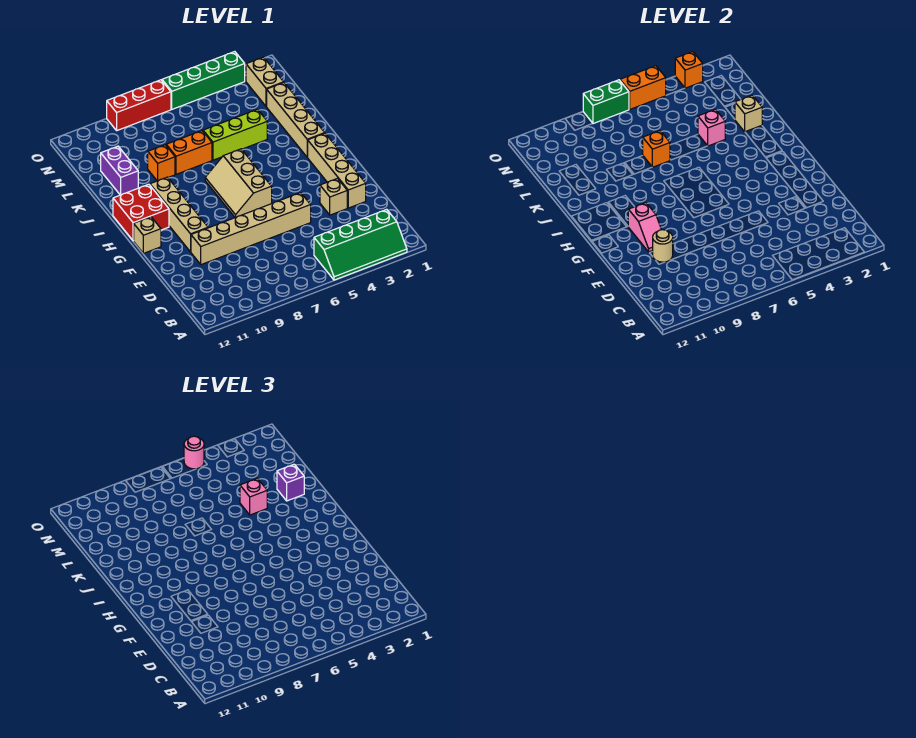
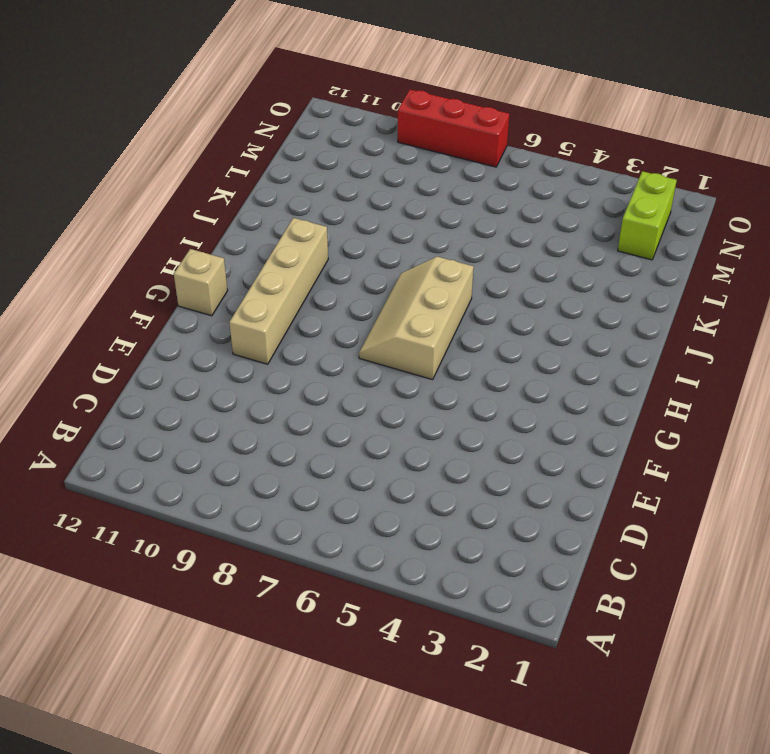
lime brick M2:N2 level 1 -> tan brick M2:N2 level 1
none -> green slope A2:B5 level 1 top B
none -> tan brick E2:H2 level 1
none -> tan brick E3 level 1

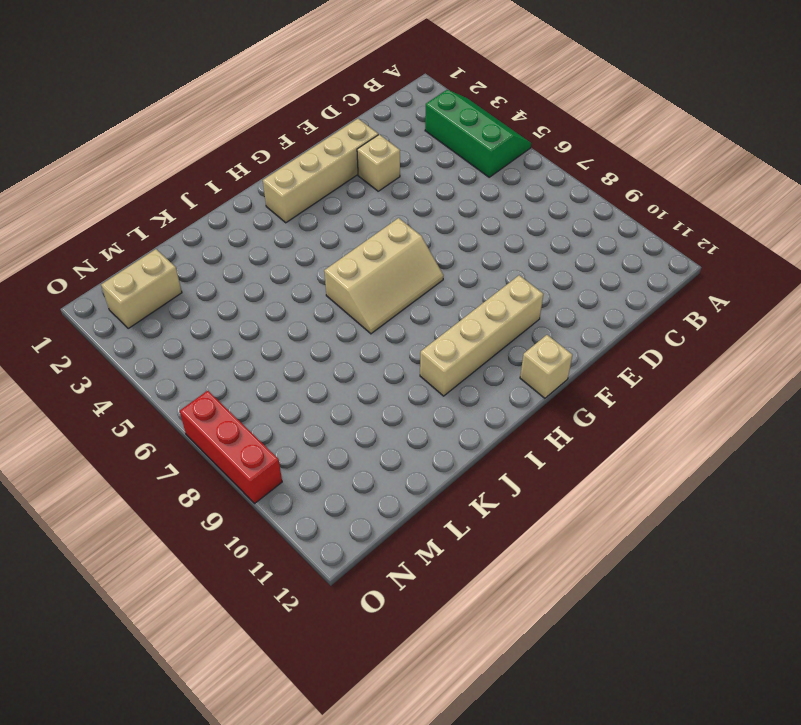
green slope A3:B5 level 1 top B -> green slope A2:B5 level 1 top B
none -> tan brick E5:E10 level 1
none -> red brick H11:I12 level 1
none -> tan brick I2:L2 level 1

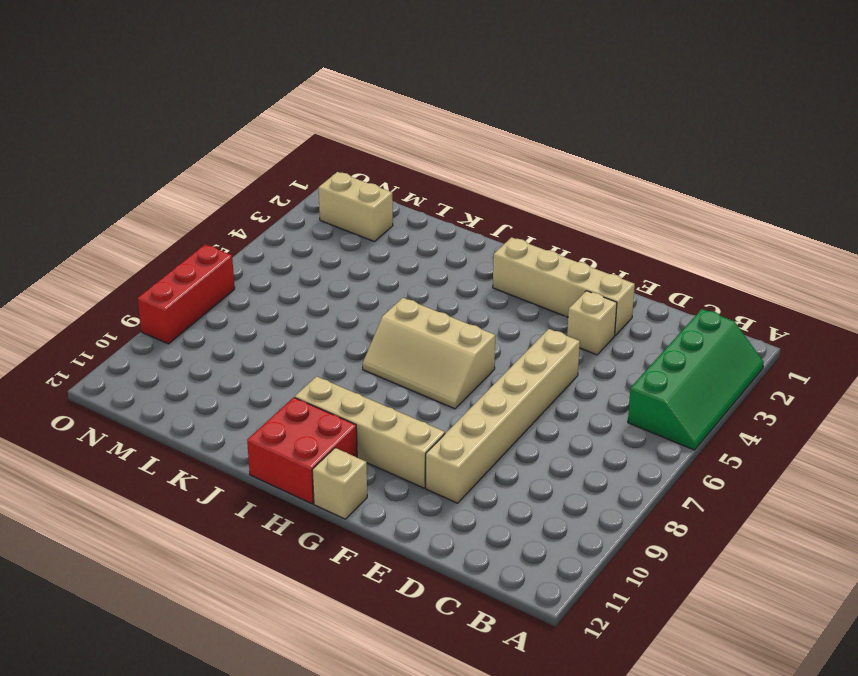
none -> tan brick I2:L2 level 1
none -> lime brick K4:K6 level 1
none -> orange brick K7:K8 level 1

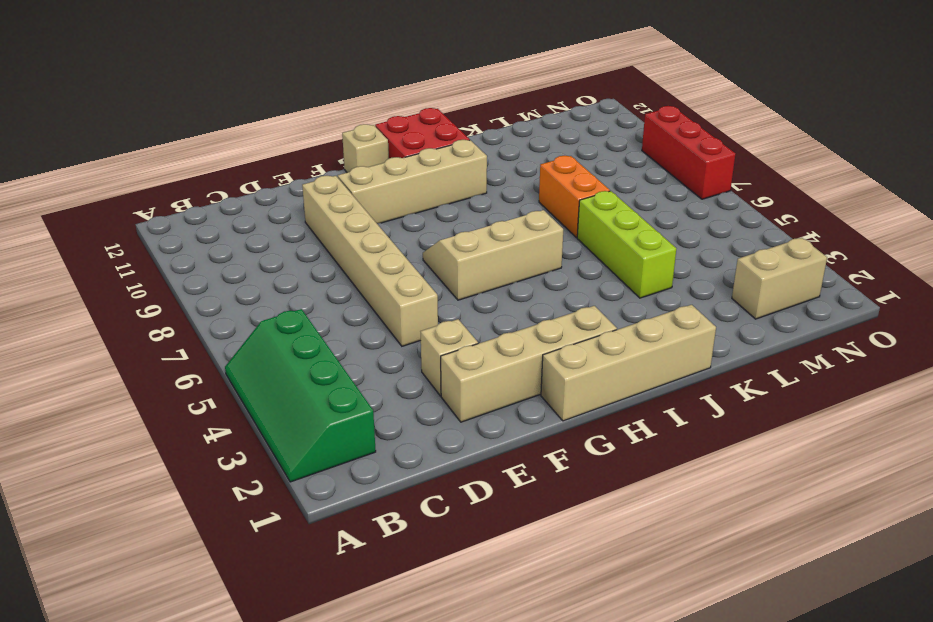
tan brick G1:J1 level 1 -> tan brick I2:L2 level 1
none -> orange brick K9 level 1
none -> purple brick K11:L11 level 1
none -> green brick O3:O6 level 1

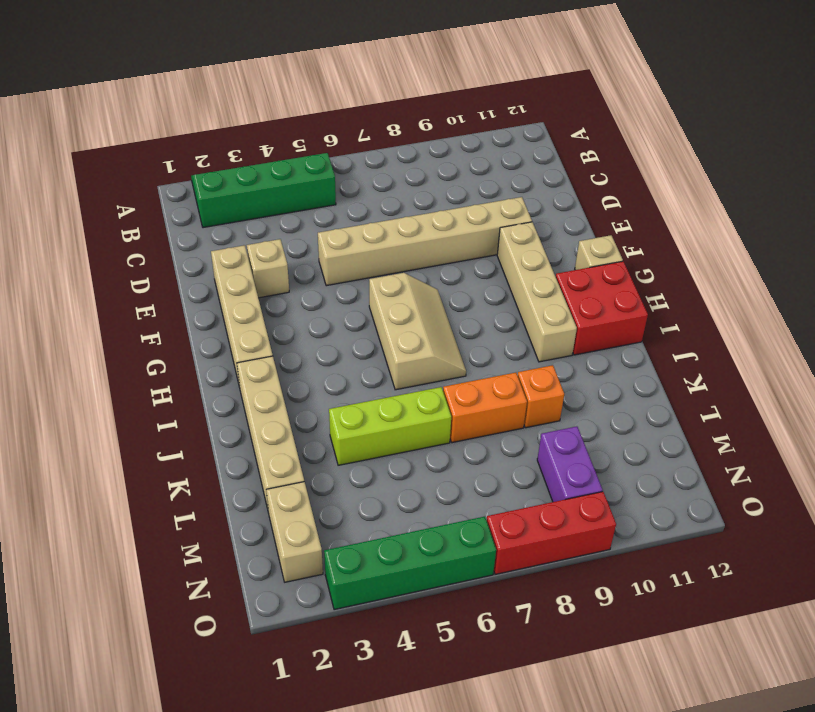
purple brick M9:N9 level 1 -> purple brick K11:L11 level 1
none -> tan round brick E10 level 2
none -> pink slope F10:G10 level 2 top G
none -> tan brick K2 level 2

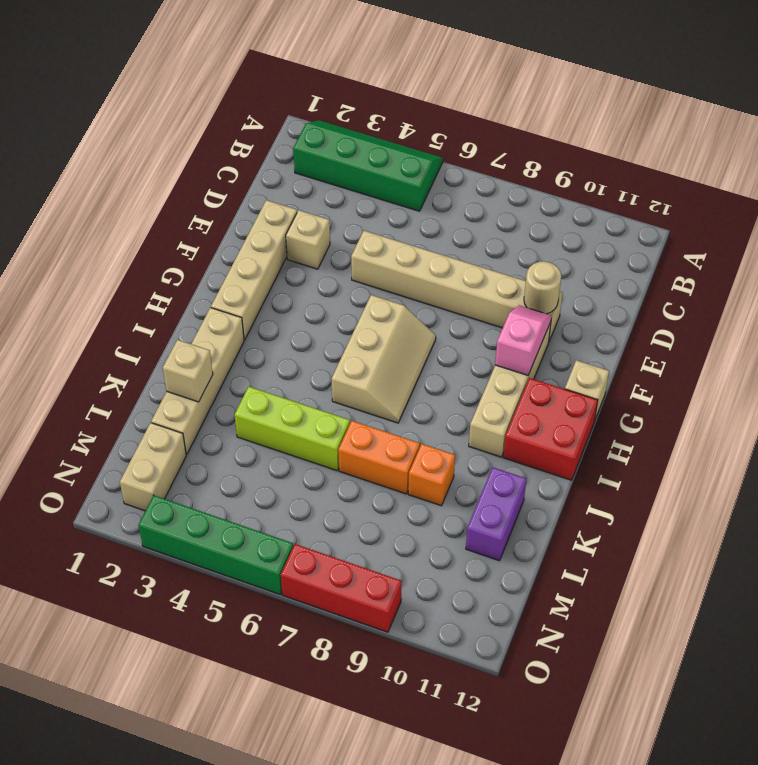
none -> pink brick K4 level 2
none -> orange brick K7 level 2
none -> orange brick O3 level 2

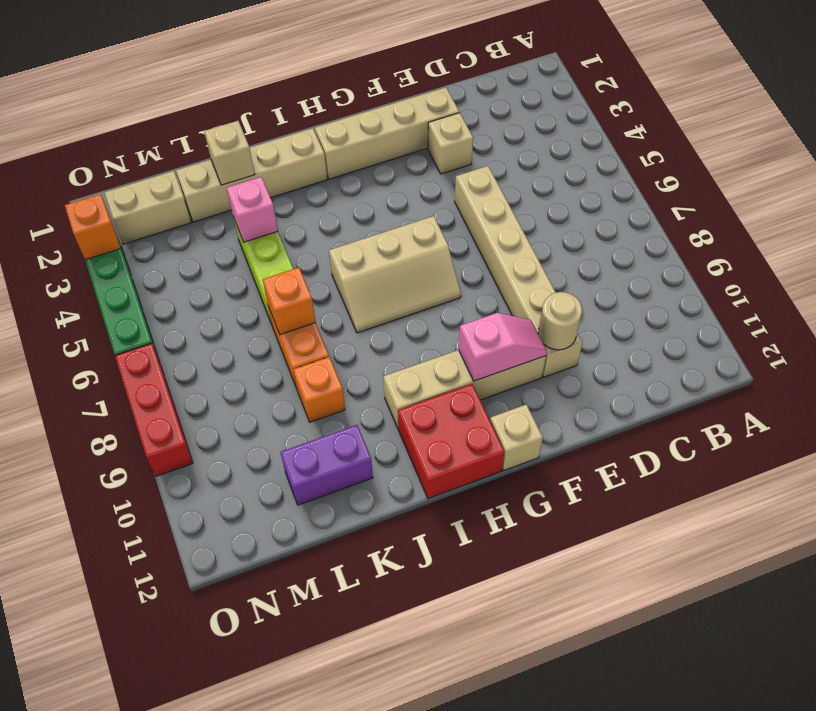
none -> green slope A2:B5 level 1 top B
none -> orange brick O5:O6 level 2
none -> green brick O7:O8 level 2

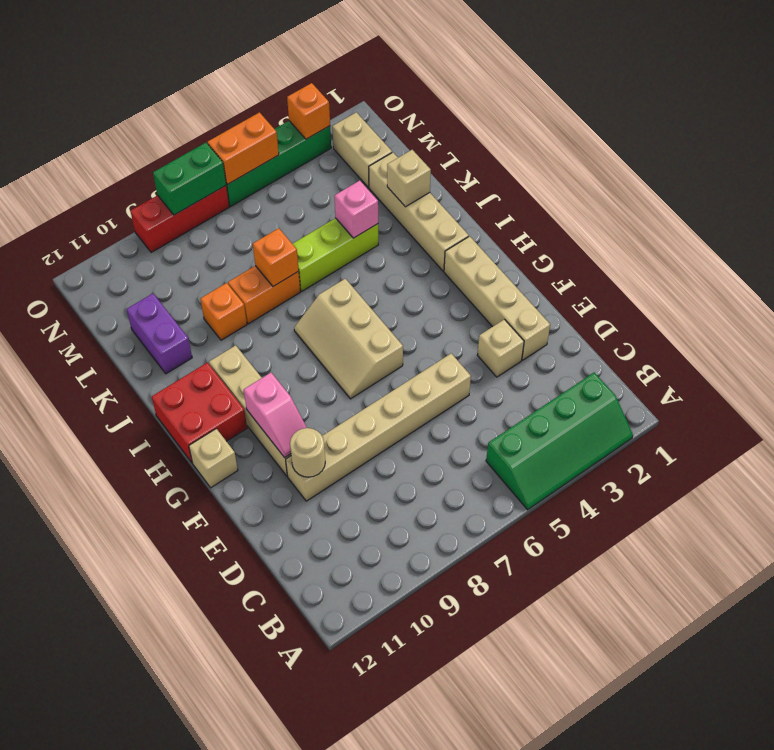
none -> purple brick K2 level 3
none -> pink brick K4 level 3
none -> pink round brick O5 level 3

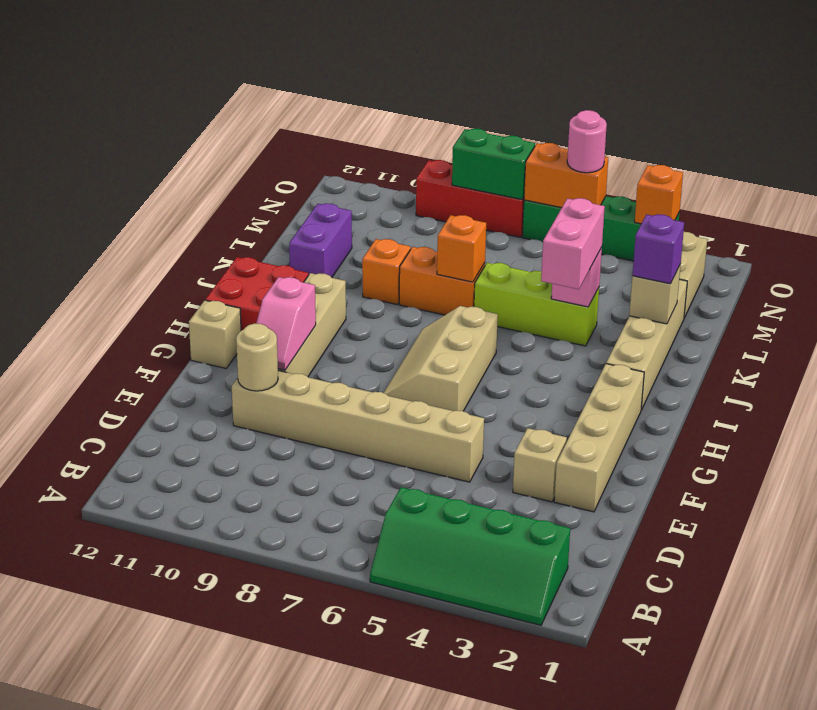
pink brick J4:K4 level 3 -> pink brick K4 level 3

